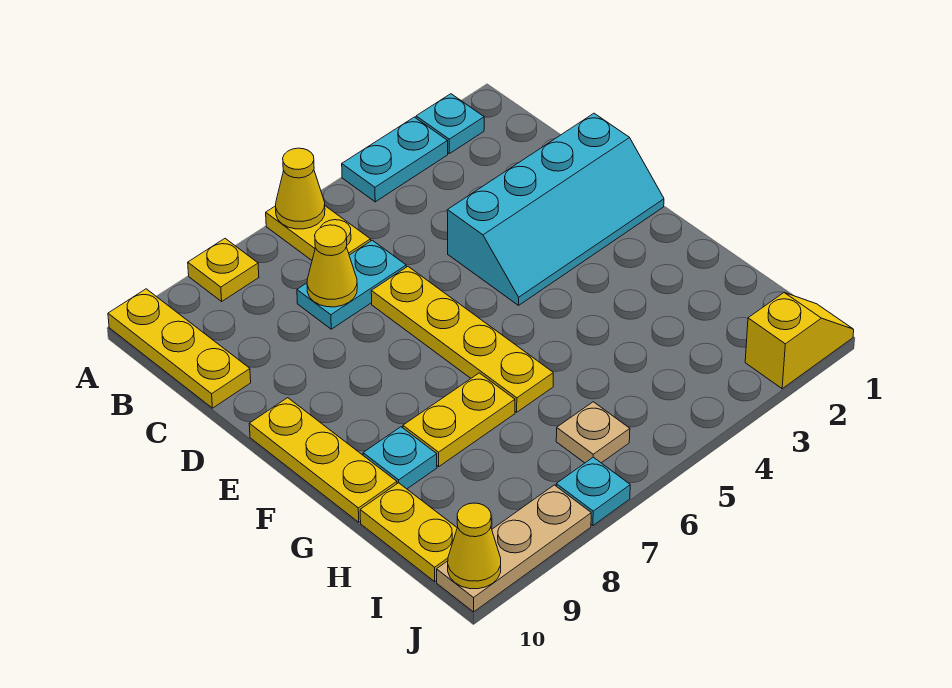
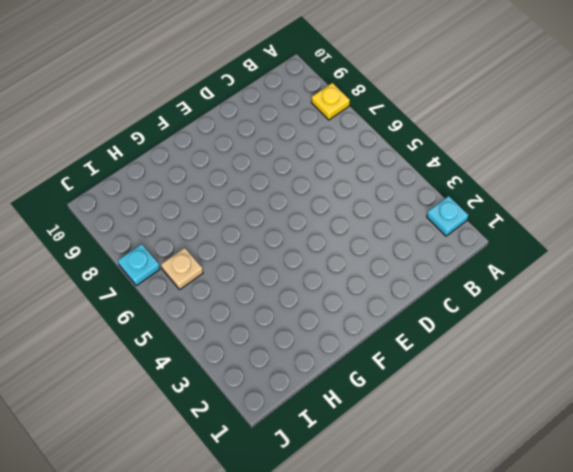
none -> cyan plate A3:A4 level 1
none -> yellow plate A6:B6 level 1
none -> yellow plate A10:C10 level 1

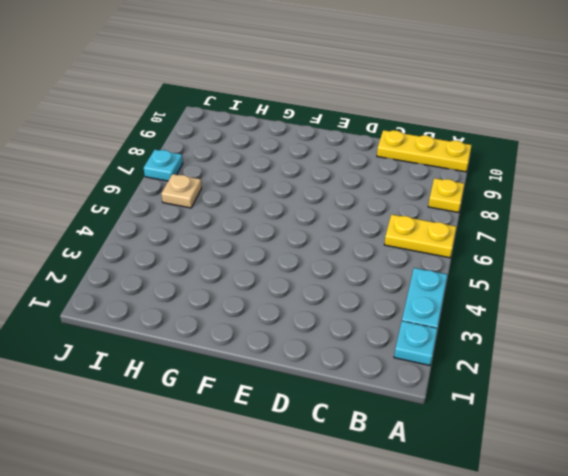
none -> cyan plate C6:C7 level 1
none -> cyan slope D1:E4 level 1 top D
none -> yellow plate D6:G6 level 1

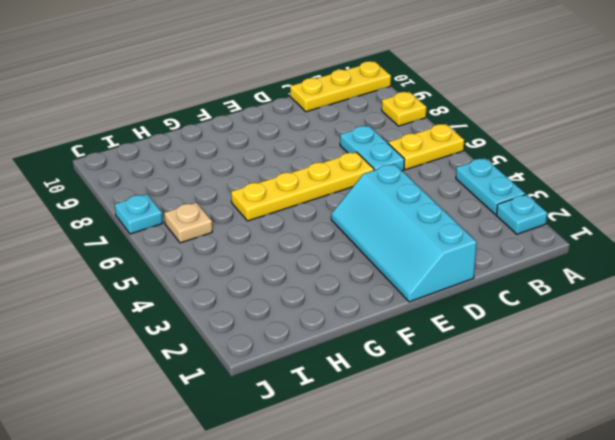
none -> yellow plate E10:G10 level 1
none -> yellow plate G7:G8 level 1
none -> cyan plate G9 level 1

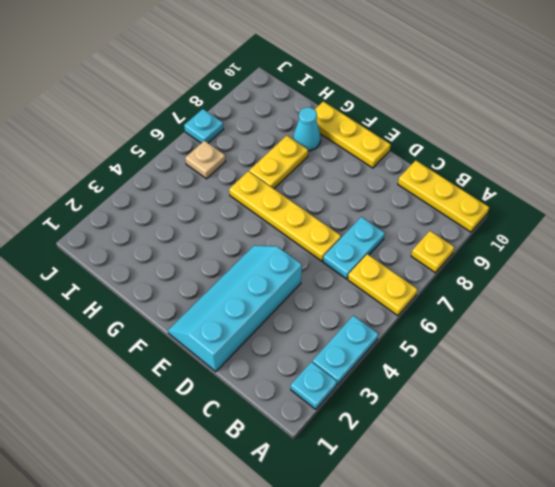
cyan cone G9 level 1 -> cyan plate G9 level 1
none -> yellow plate H10:I10 level 1
none -> yellow slope J1:J2 level 1 top 2
none -> tan plate J8:J10 level 1

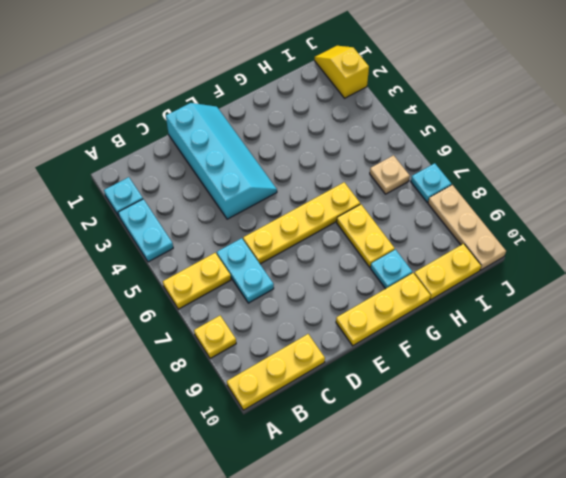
none -> yellow cone A6 level 2
none -> yellow cone C7 level 2
none -> yellow cone J10 level 2

